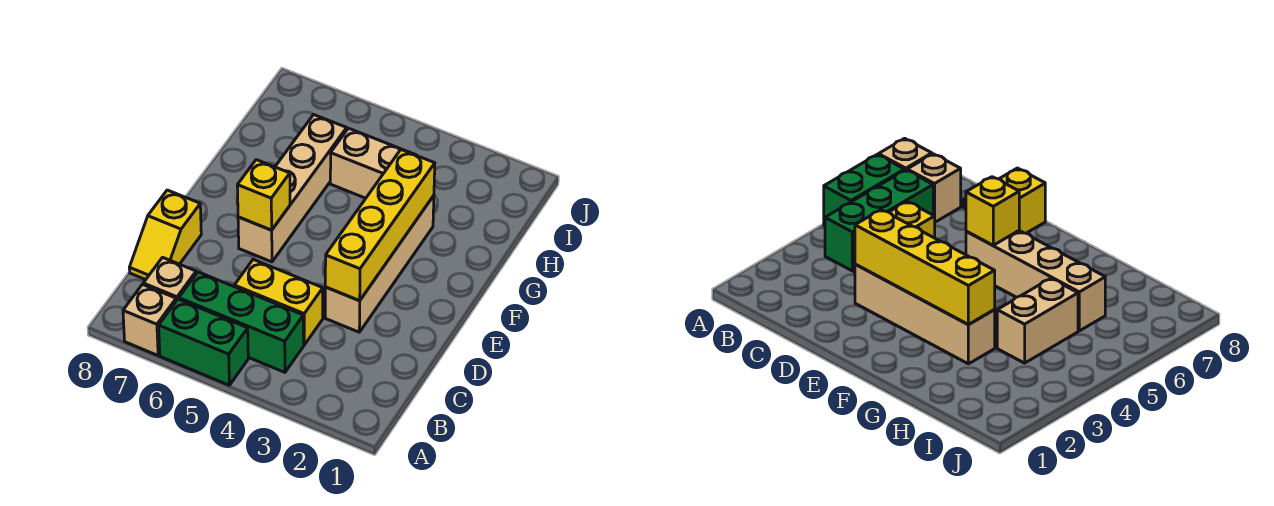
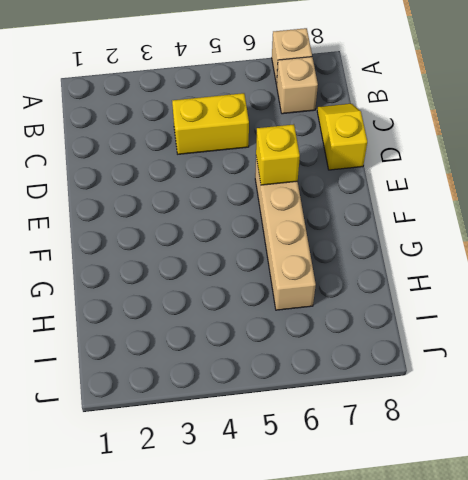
none -> green brick A5:A6 level 1
none -> green brick B4:B6 level 1

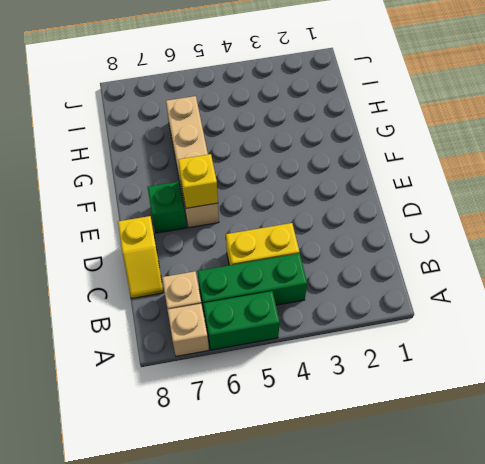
green brick E7 level 1 -> none
none -> tan brick D3:G3 level 1
none -> tan brick H4:H5 level 1

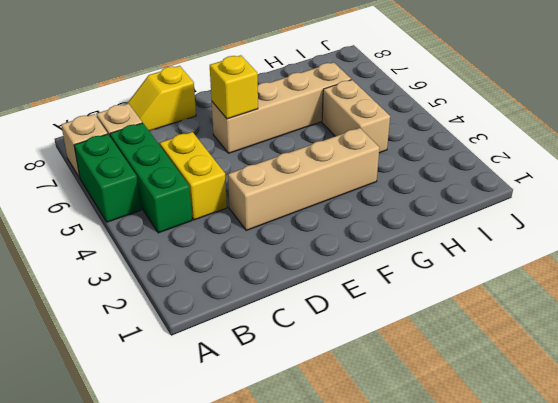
none -> yellow brick D3:G3 level 2

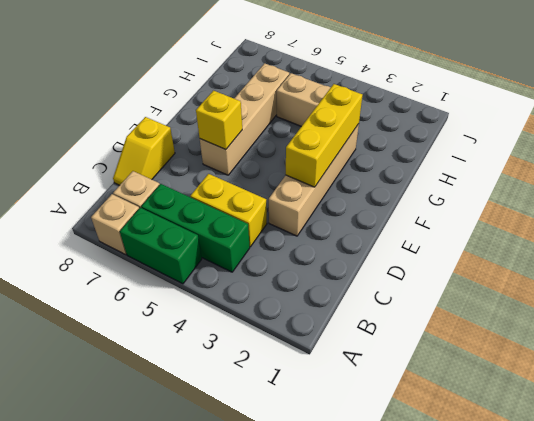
yellow brick E3:G3 level 2 -> yellow brick D3:G3 level 2

